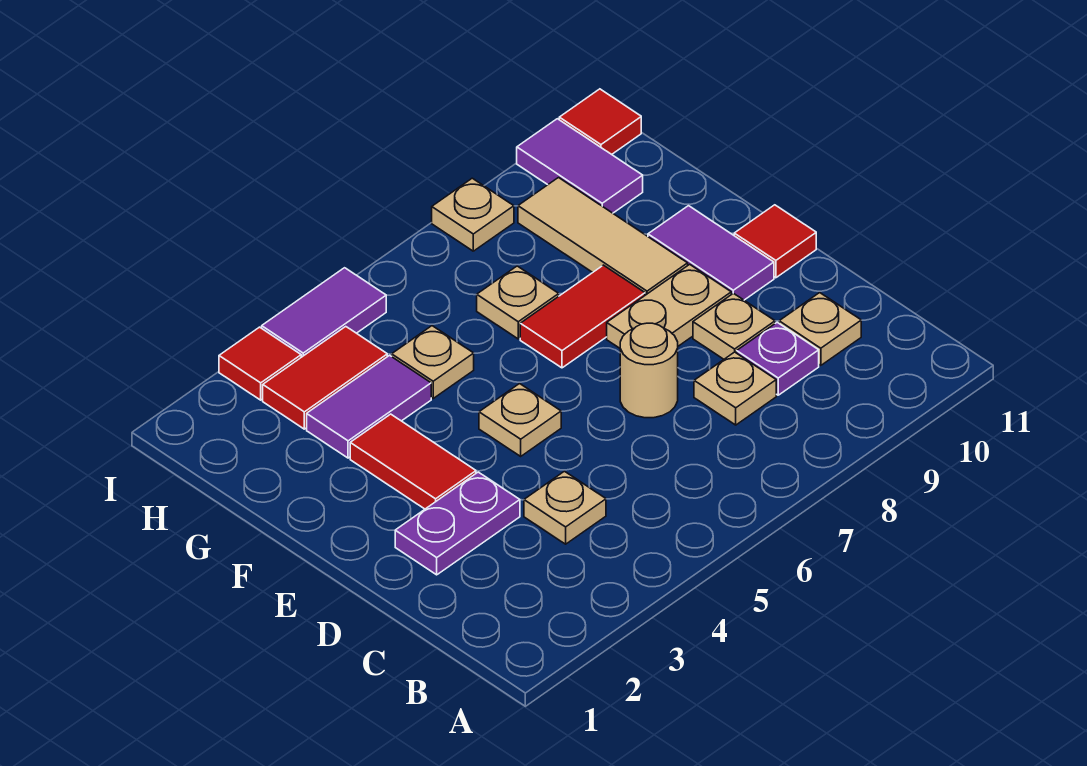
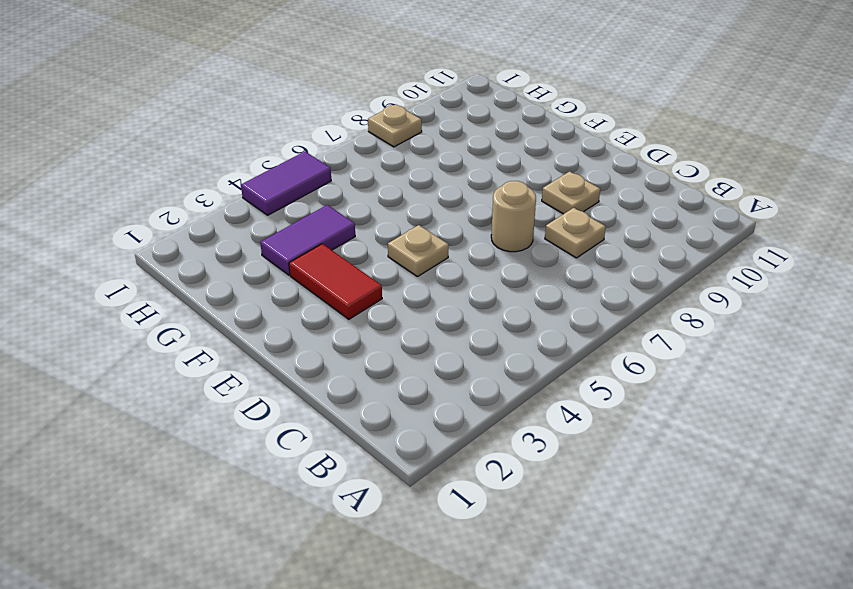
none -> tan plate C4 level 1
none -> purple plate C9 level 1
none -> tan plate C10 level 1

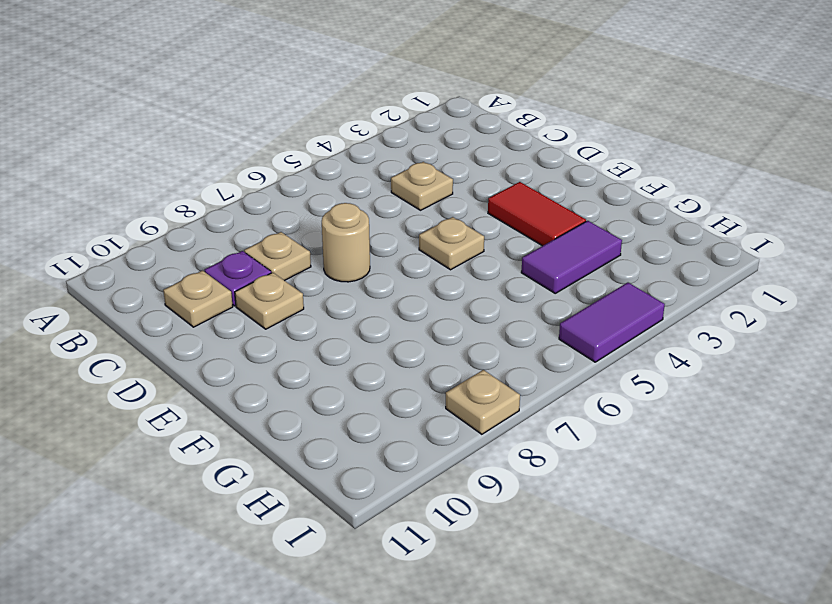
none -> purple plate D2:D3 level 1
none -> tan plate E8:E9 level 1
none -> purple tile E10:F10 level 1

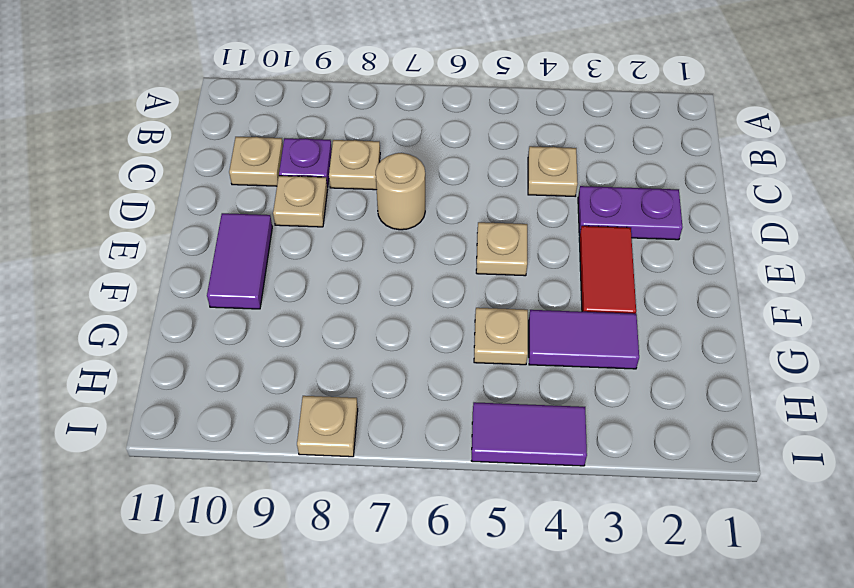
none -> tan plate E8:E9 level 1
none -> red tile E11 level 1
none -> red tile F7:F8 level 1

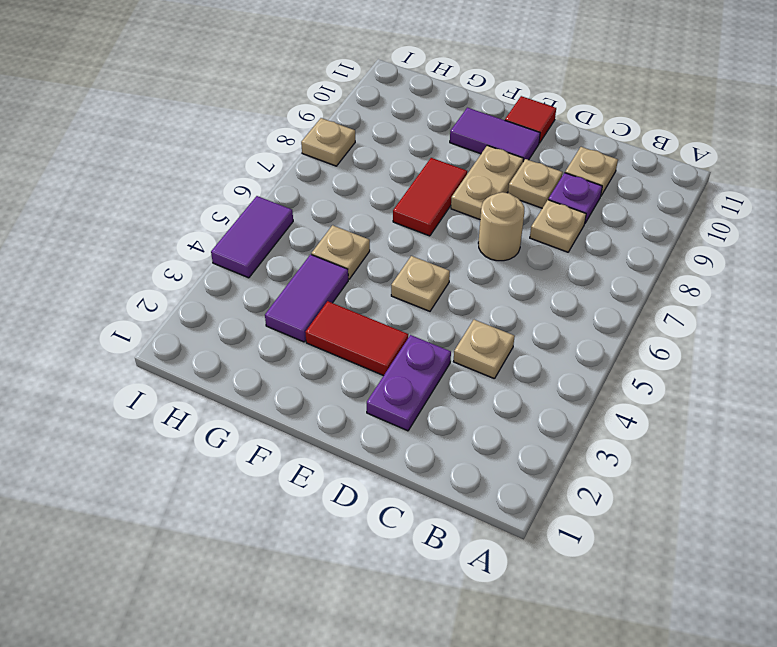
none -> tan tile F9:H9 level 1
none -> tan plate G7 level 1
none -> red tile H3:H4 level 1

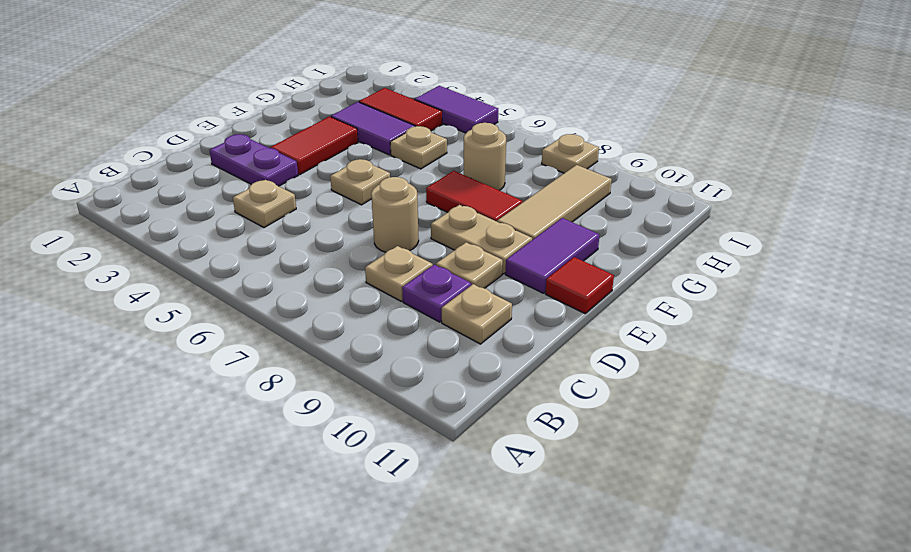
tan round brick G7 level 1 -> tan plate G7 level 1
none -> purple tile H10:I10 level 1
none -> red tile I3 level 1
none -> red tile I11 level 1

